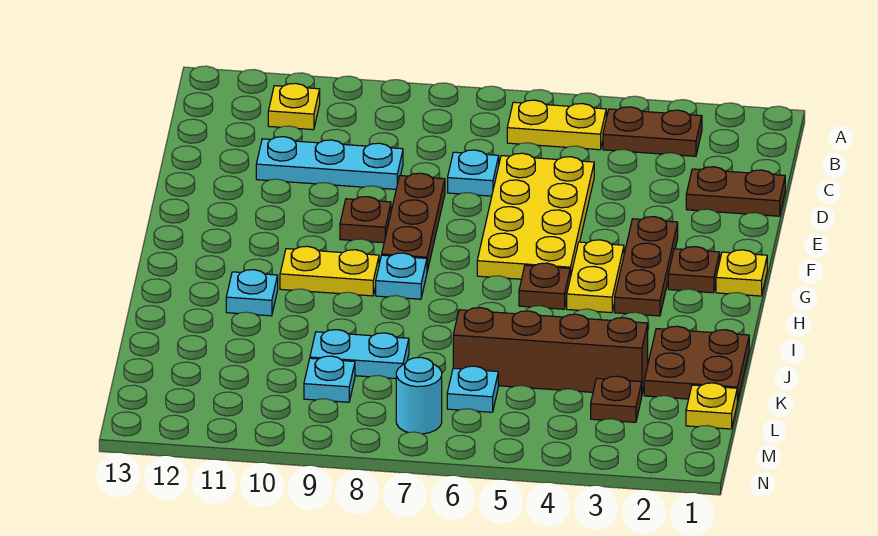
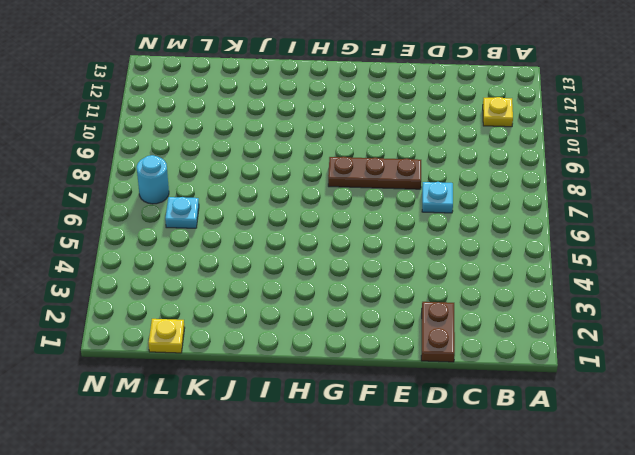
none -> brown plate B3:B4 level 1
none -> yellow plate B5:B6 level 1
none -> yellow plate D5:G6 level 1

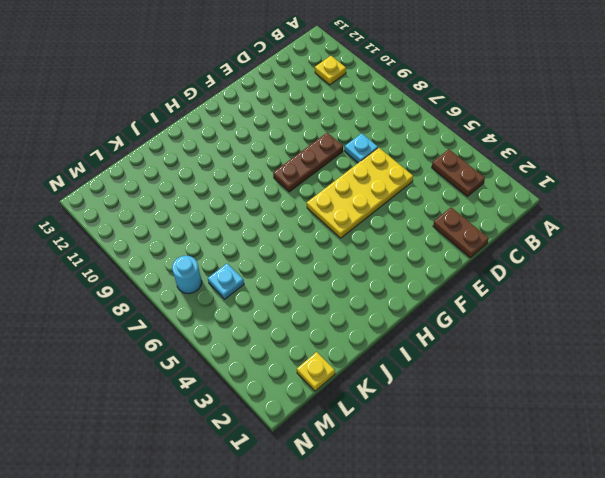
none -> yellow plate B5:B6 level 1
none -> cyan plate D9:D11 level 1
none -> brown plate F3:H3 level 1

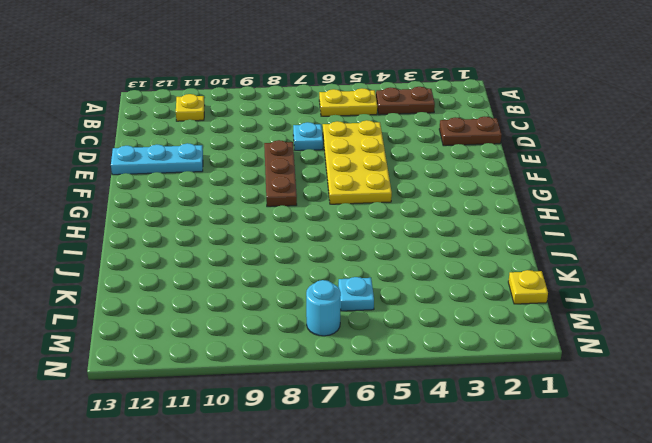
cyan plate E11:E13 level 1 -> cyan plate D9:D11 level 1
none -> brown plate F3:H3 level 1
none -> brown plate F9 level 1
none -> yellow plate G1 level 1

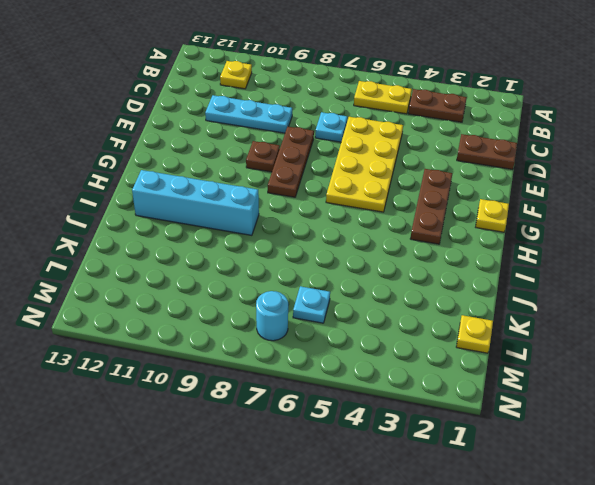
cyan brick I9:I12 level 1 -> cyan plate I11 level 1
none -> brown plate G2 level 1
none -> yellow plate G4:H4 level 1
none -> brown plate H5 level 1

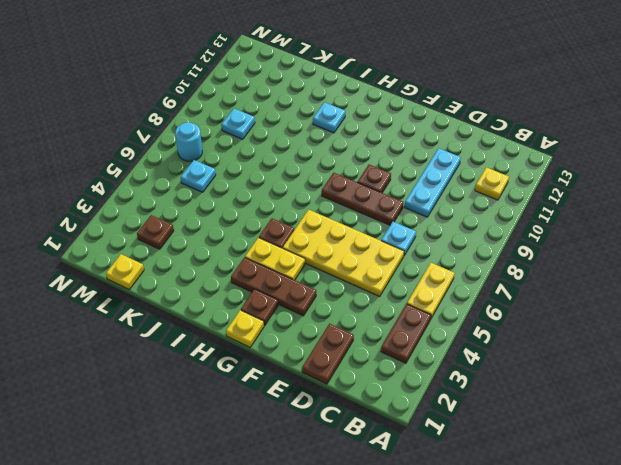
none -> cyan plate H8 level 1
none -> yellow plate H9:H10 level 1
none -> brown plate J1:K2 level 1

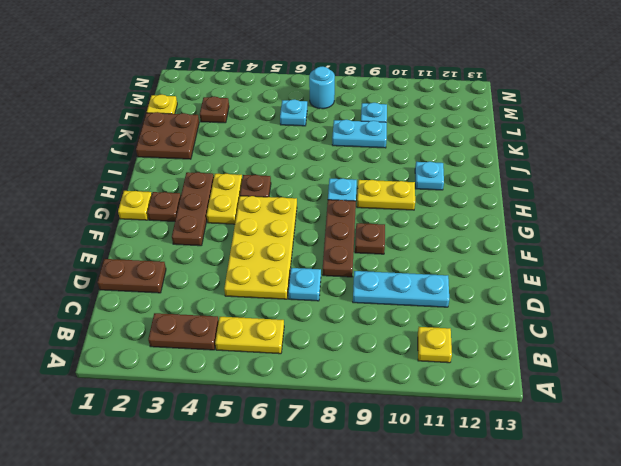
none -> brown brick K3:K6 level 1

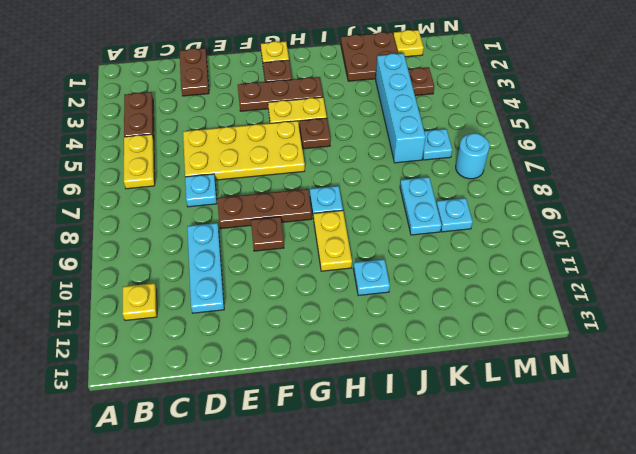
cyan brick K3:K6 level 1 -> brown brick K3:K6 level 1

